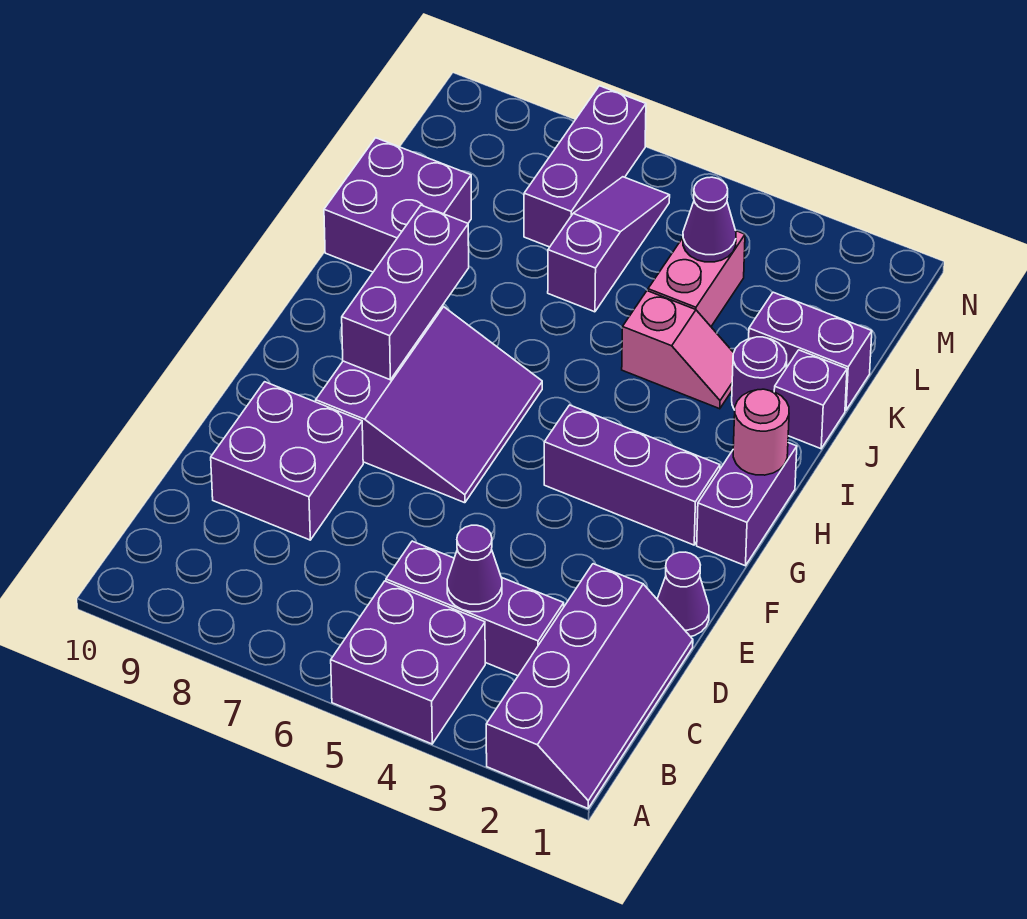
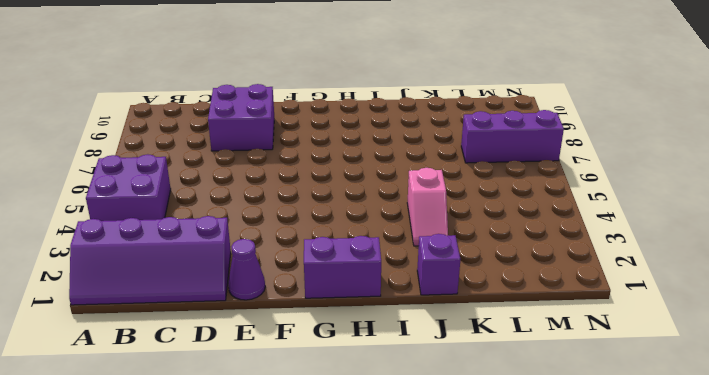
none -> purple brick C3:C5 level 1
none -> purple slope F6:H8 level 1 top 8
none -> purple brick G2:G4 level 1

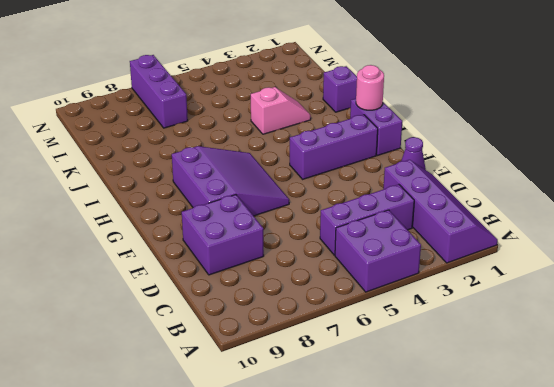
none -> purple round brick J2 level 1
none -> purple brick J9:K10 level 1
none -> purple brick K1:K2 level 1

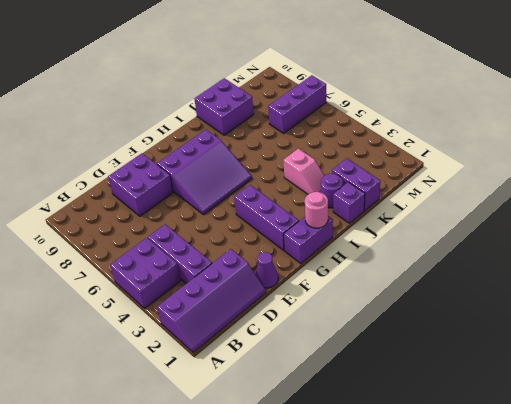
none -> pink brick K4:L4 level 1
none -> purple slope K6:M6 level 1 top K
none -> purple cone C4 level 2

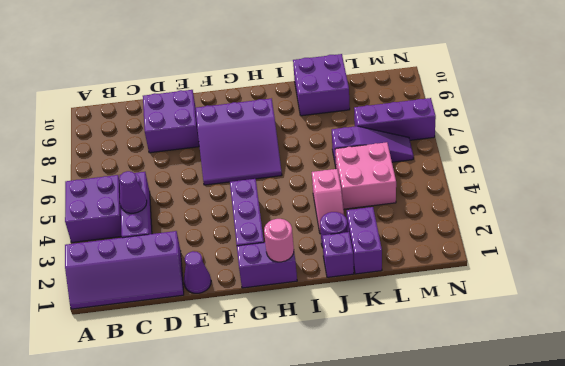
pink brick K4:L5 level 1 -> pink brick K4:L4 level 1
none -> purple brick G8:I8 level 2
none -> purple cone L4 level 2

